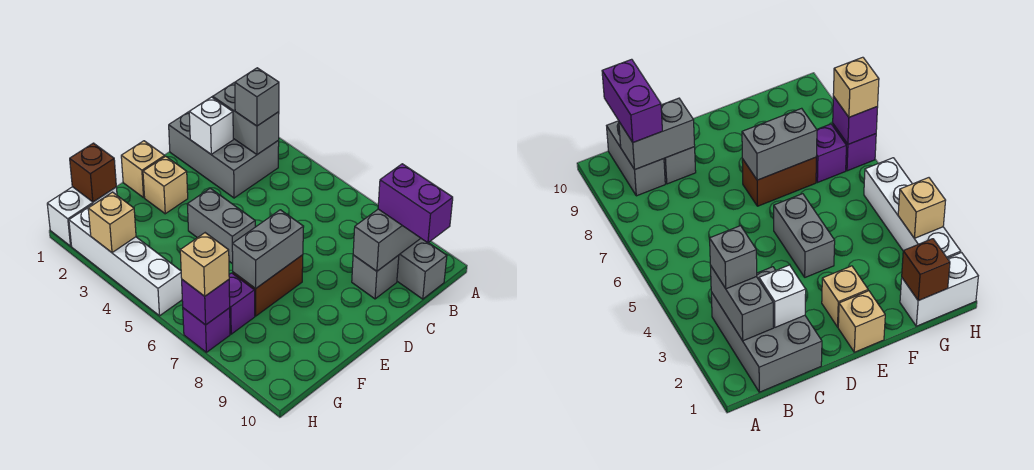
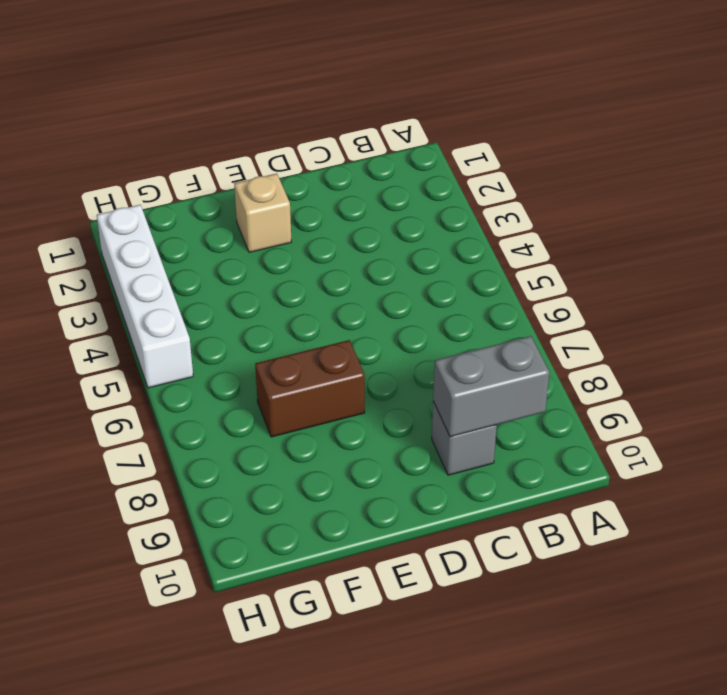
none -> grey brick B1:C3 level 1
none -> grey brick B9:B10 level 1
none -> tan brick E1 level 1

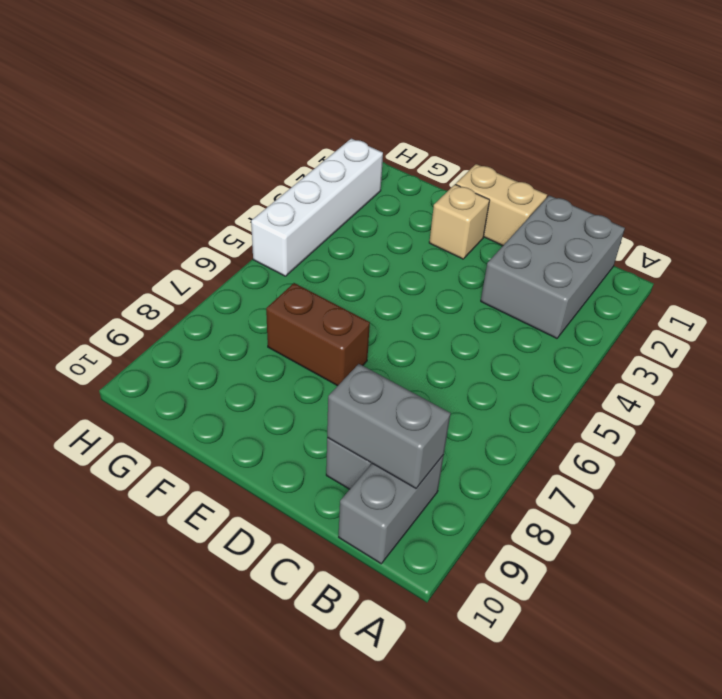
tan brick D1:E1 level 1 -> tan brick E1 level 1
none -> grey brick E4:E5 level 1
none -> white brick G1:H1 level 1
none -> purple brick G7 level 1

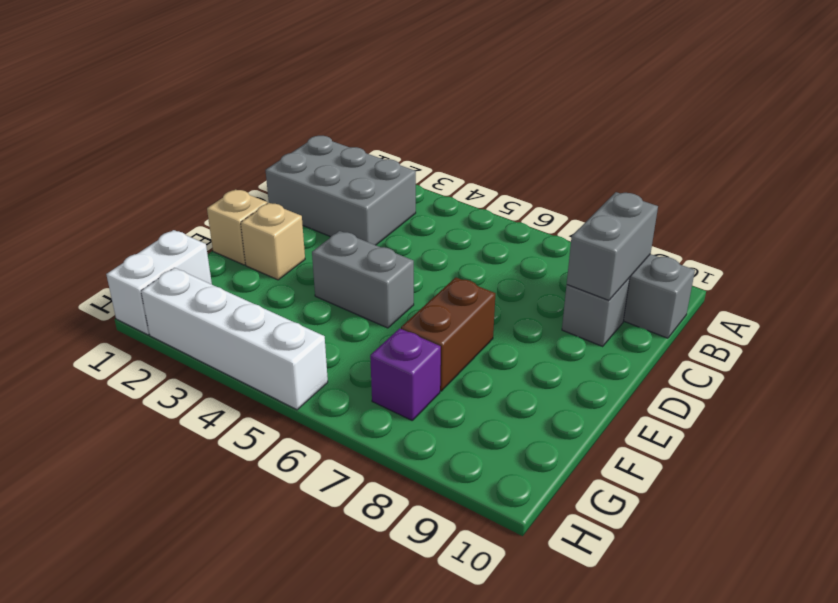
none -> purple brick H7 level 1
none -> grey brick B2:B3 level 2
none -> white brick C2 level 2

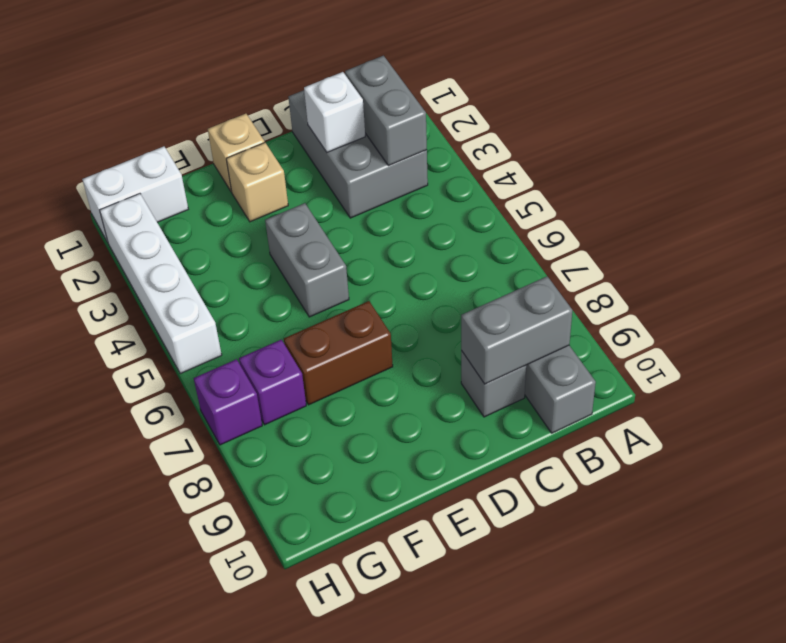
none -> grey brick E7:F7 level 2
none -> brown brick G1 level 2
none -> tan brick H3 level 2

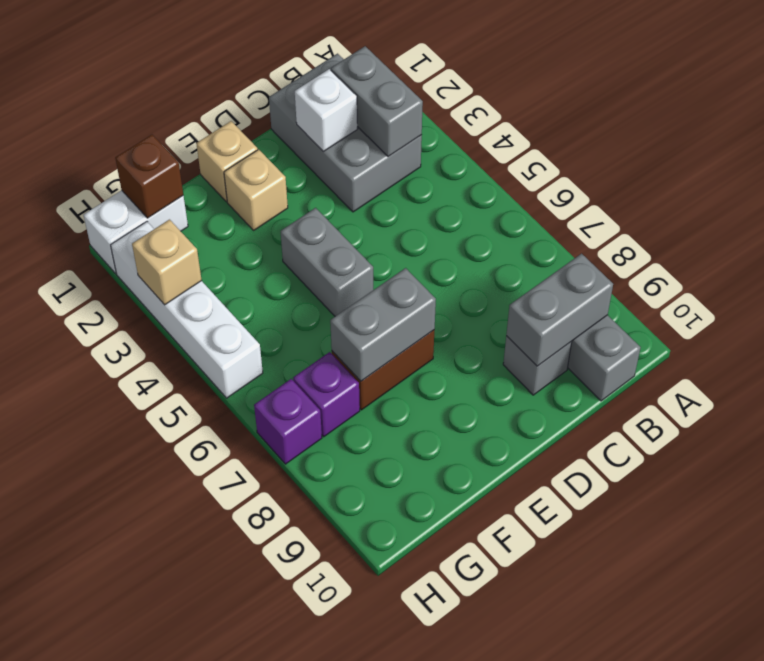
none -> purple brick H7 level 2
none -> grey brick B3 level 3
none -> purple brick B9:B10 level 3

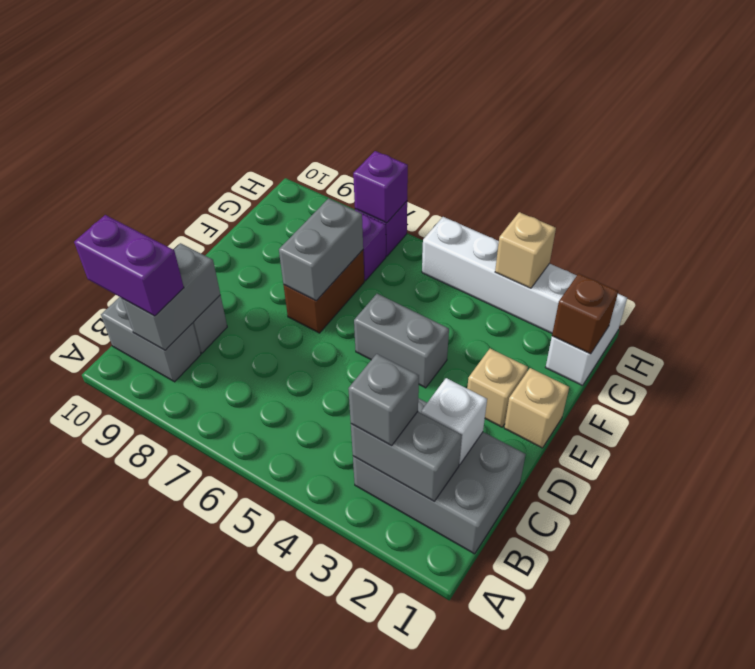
none -> tan brick H7 level 3

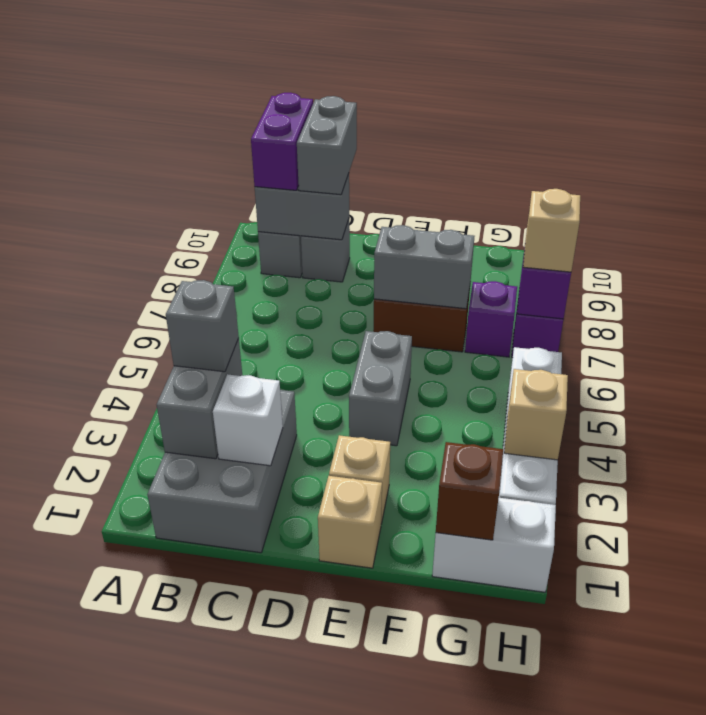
grey brick C9:C10 level 3 -> none

